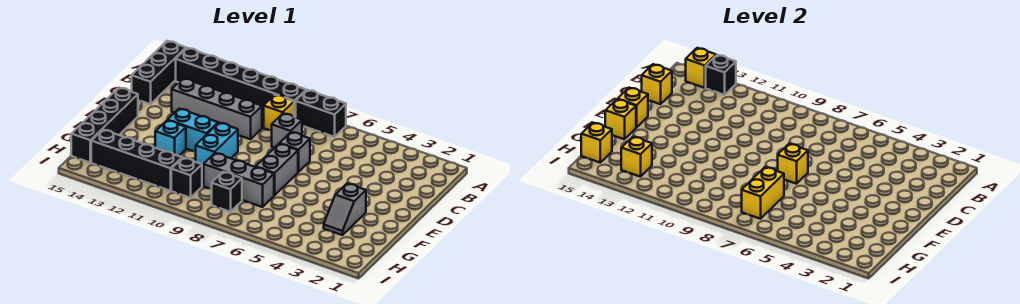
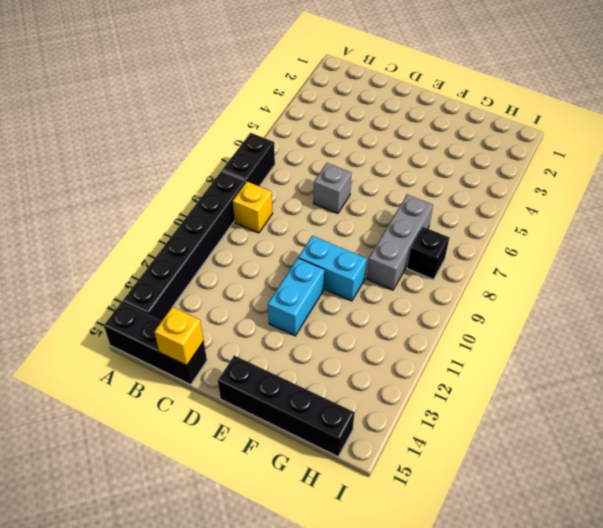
none -> grey brick C8 level 1
none -> grey brick C10:C13 level 1
none -> grey brick E7:F7 level 1

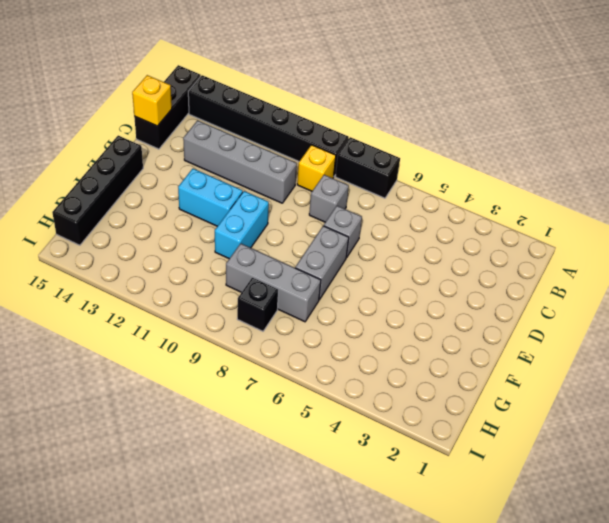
none -> grey slope F3:G3 level 1 top F
none -> cyan brick F12 level 1
none -> black brick H10 level 1

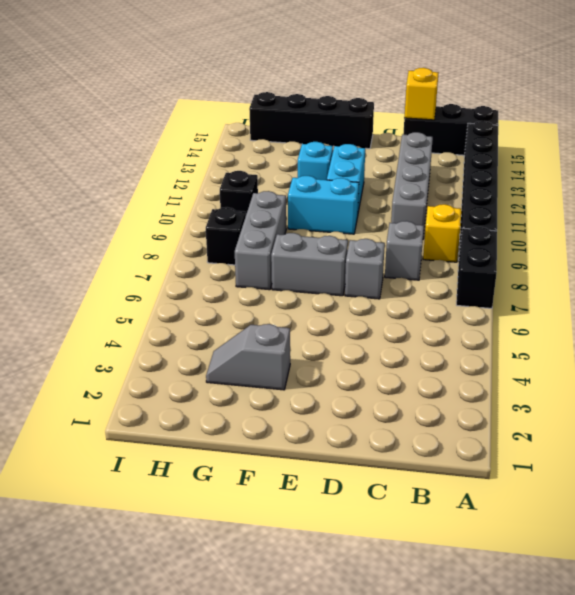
none -> black brick H11:H14 level 1
none -> black brick A13 level 2
none -> yellow brick A14 level 2

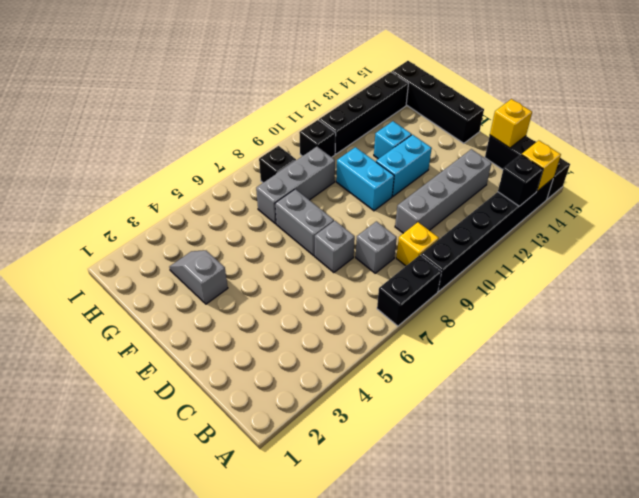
none -> yellow brick E7 level 2
none -> yellow brick E15 level 2
none -> yellow brick F15 level 2

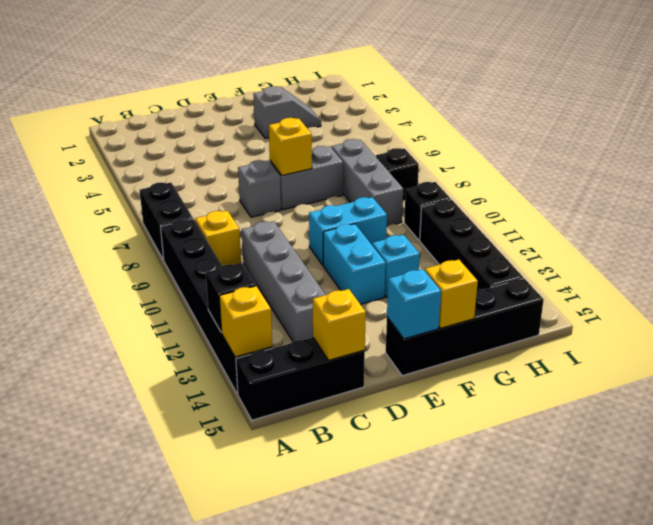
cyan brick E15 level 2 -> yellow brick E15 level 2
none -> grey brick C8 level 1
none -> yellow brick G7:H7 level 2
none -> yellow brick H13 level 2

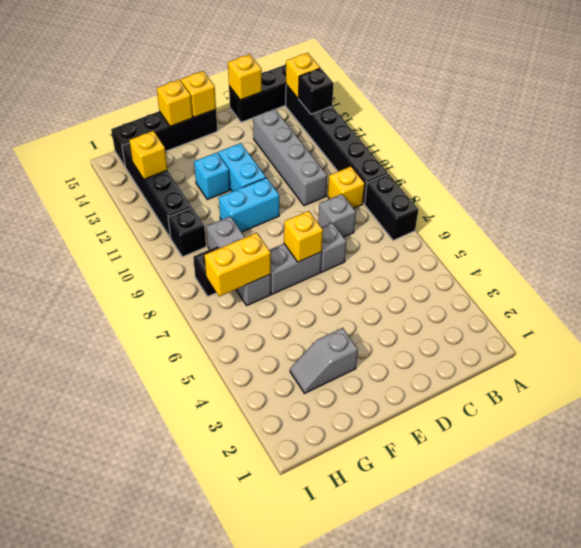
none -> yellow brick H15 level 2

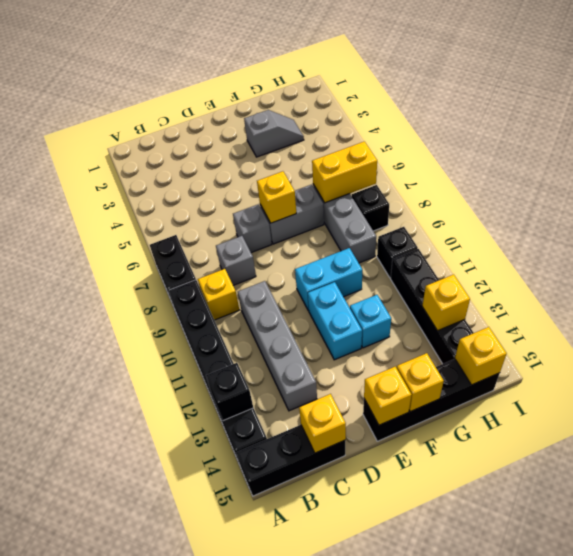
none -> yellow brick A14 level 2

